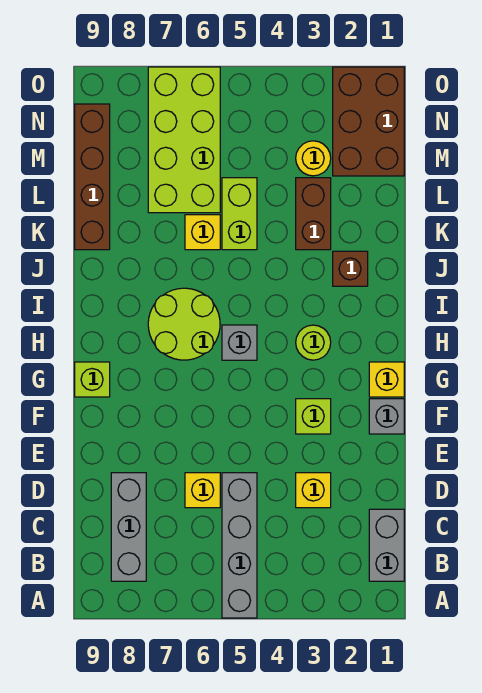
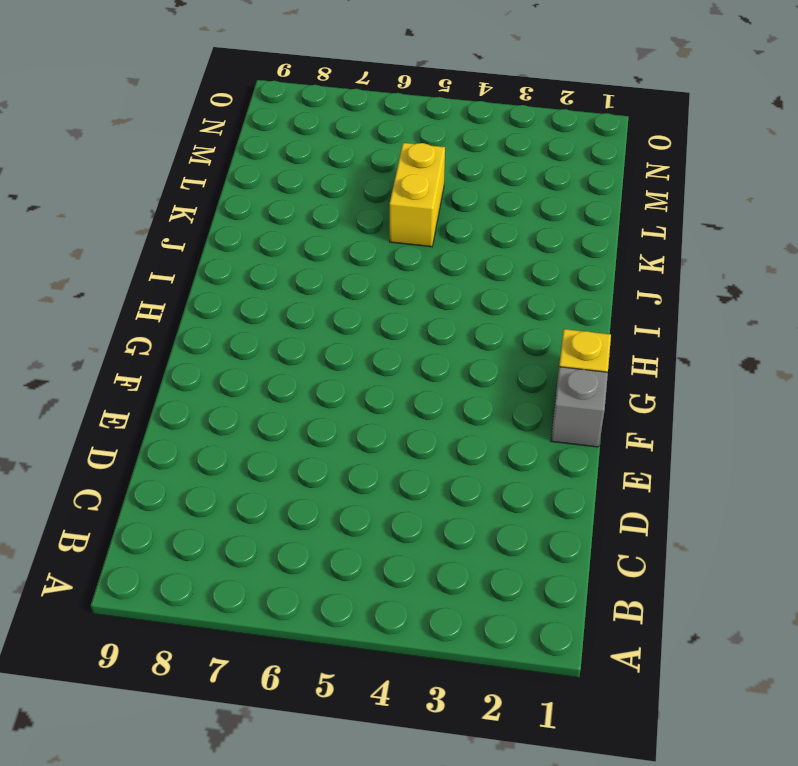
yellow brick K5:L5 level 1 -> lime brick K5:L5 level 1
none -> grey brick A5:D5 level 1
none -> grey brick B1:C1 level 1
none -> grey brick B8:D8 level 1

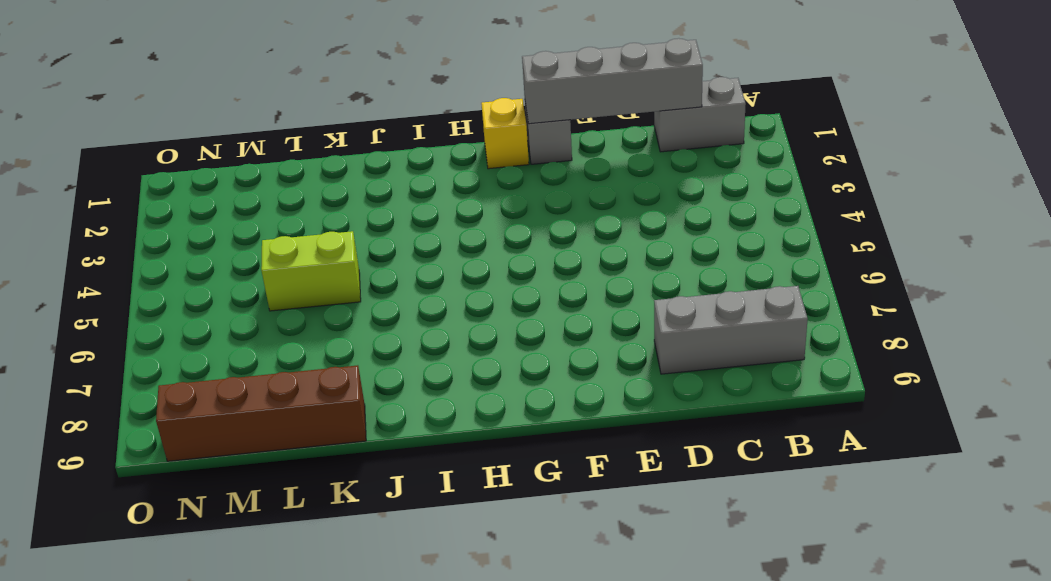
grey brick C1:F1 level 2 -> grey brick A5:D5 level 1
none -> yellow brick D3 level 1
none -> yellow brick D6 level 1
none -> lime brick F3 level 1

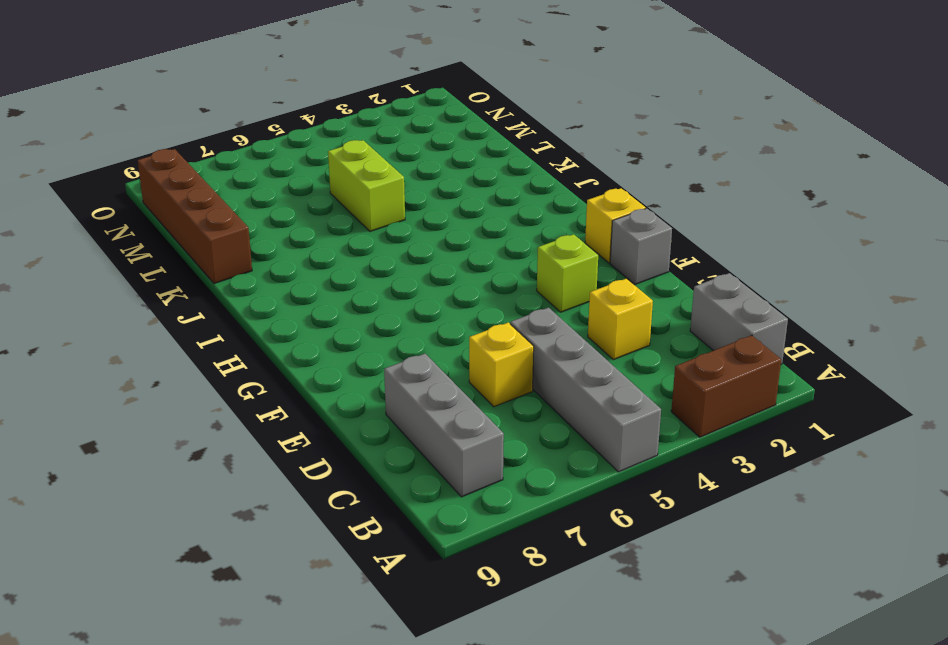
brown brick A2:A3 level 1 -> brown brick K3:L3 level 1
none -> lime brick G9 level 1
none -> lime round brick H3 level 1
none -> grey brick H5 level 1

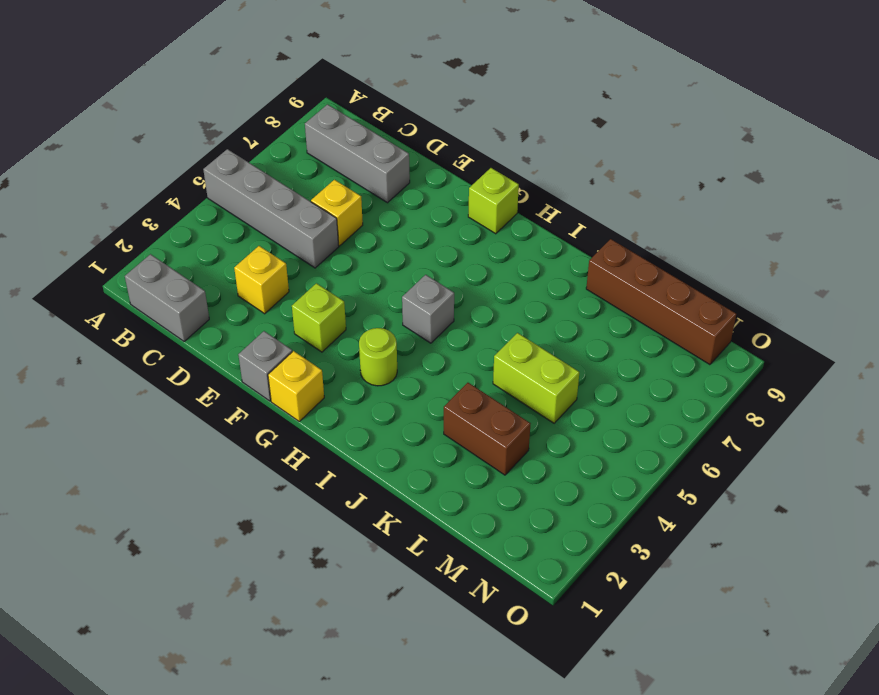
none -> lime round brick H6:I7 level 1
none -> brown brick J2 level 1
none -> yellow brick K6 level 1

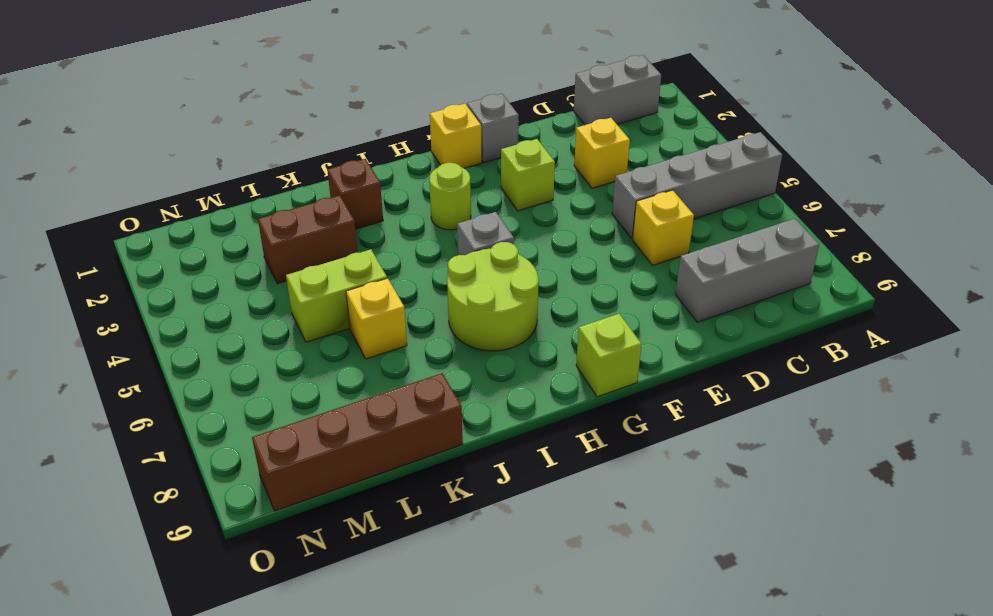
none -> lime brick L6:O7 level 1
none -> brown brick M1:O2 level 1
none -> yellow round brick M3 level 1

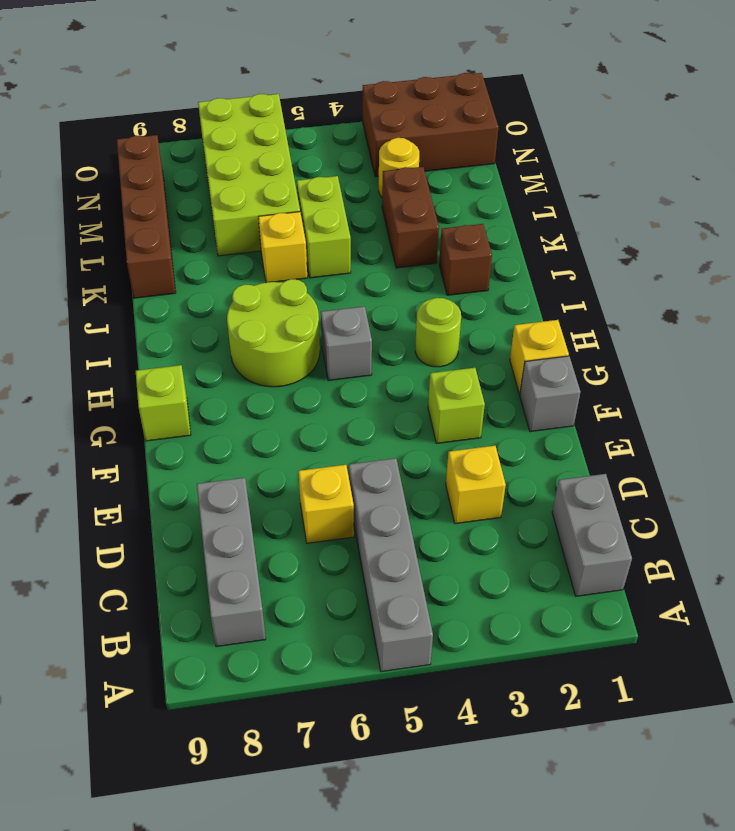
brown brick N1:O3 level 1 -> brown brick M1:O2 level 1

